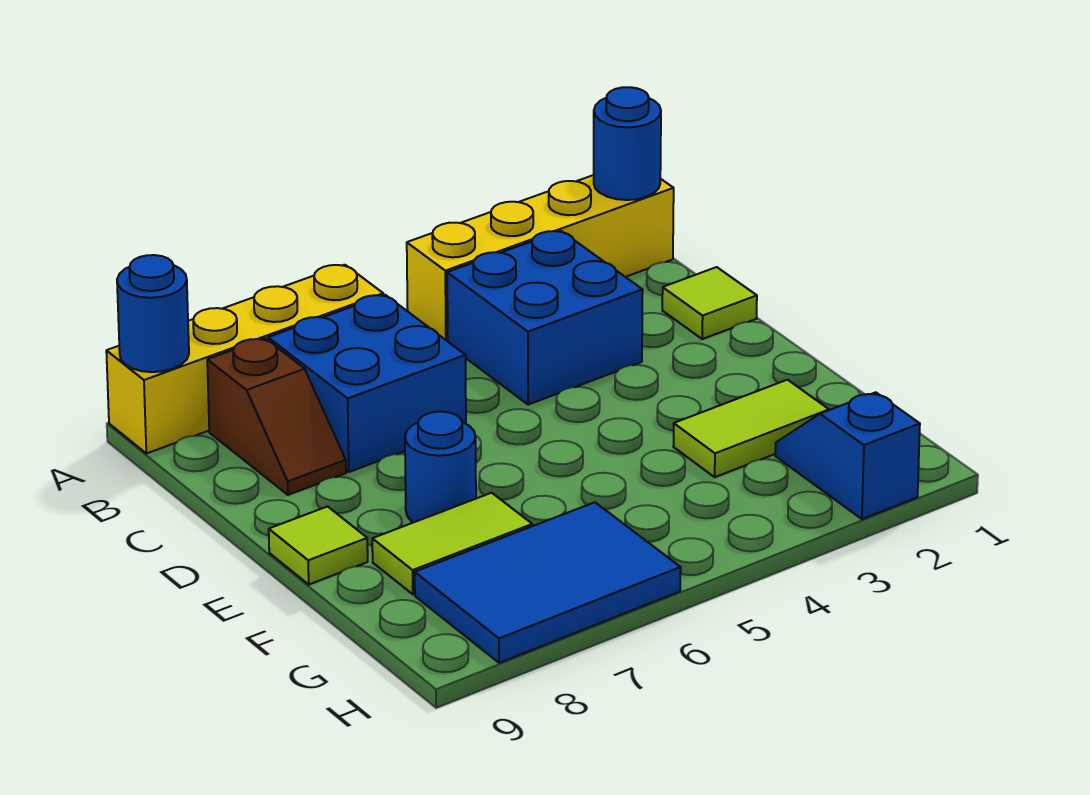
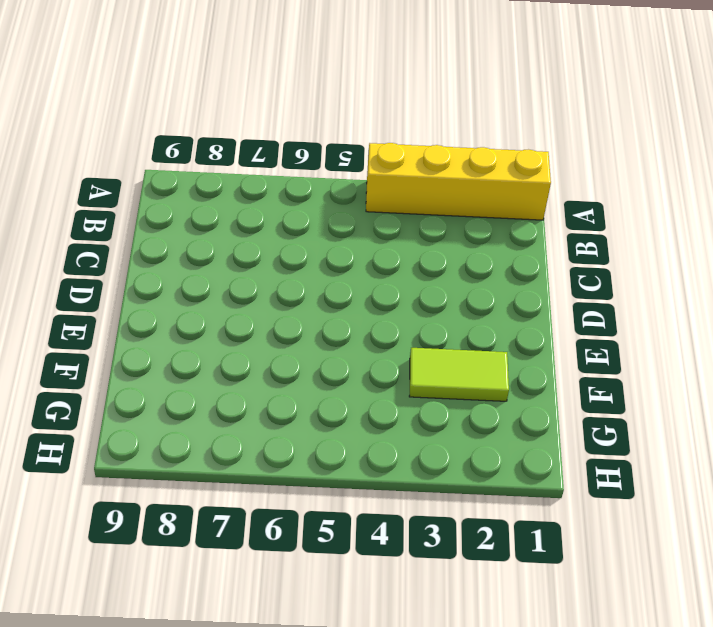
none -> yellow brick A6:A9 level 1
none -> blue brick B3:C4 level 1
none -> blue brick B6:C7 level 1

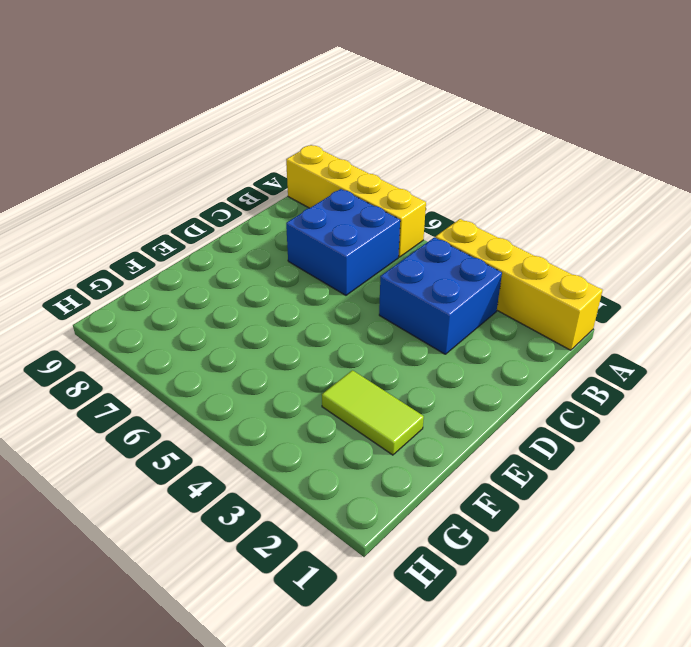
none -> brown slope B8:C8 level 1 top B
none -> lime tile C1 level 1
none -> blue round brick E7 level 1

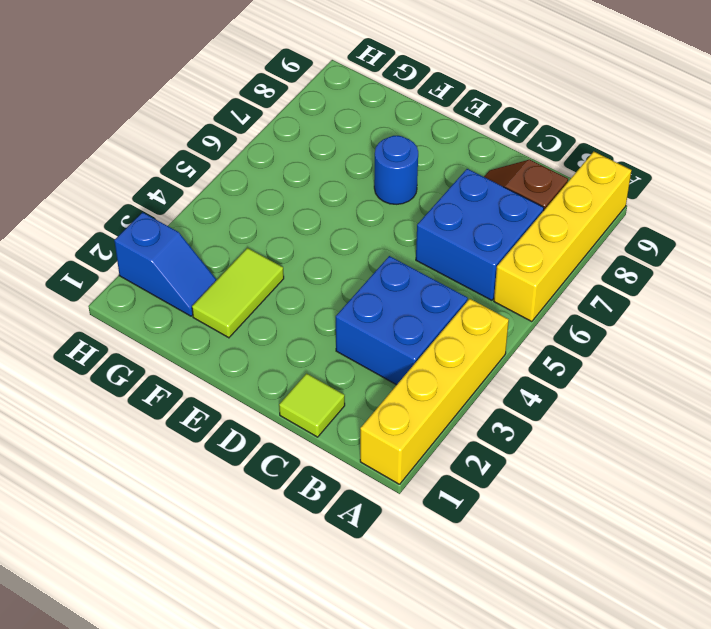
none -> lime tile E9 level 1
none -> lime tile F7:F8 level 1
none -> blue tile G6:H8 level 1

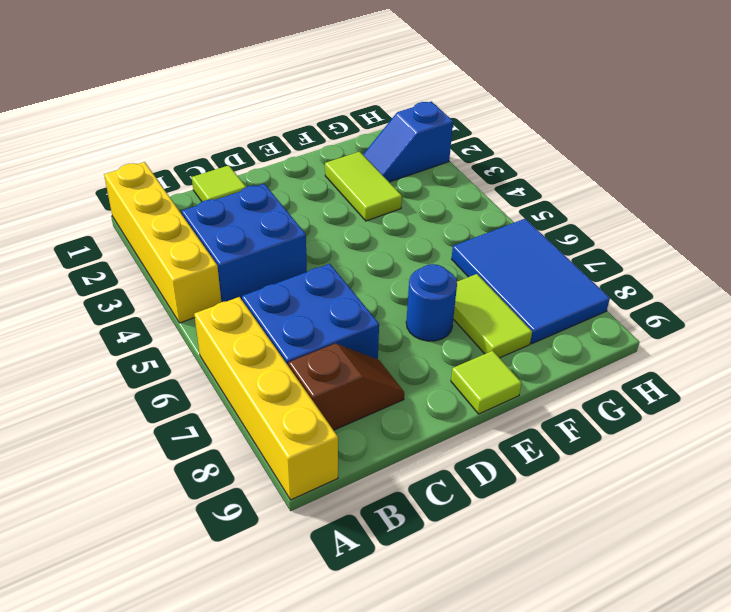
none -> blue round brick A1 level 2
none -> blue round brick A9 level 2

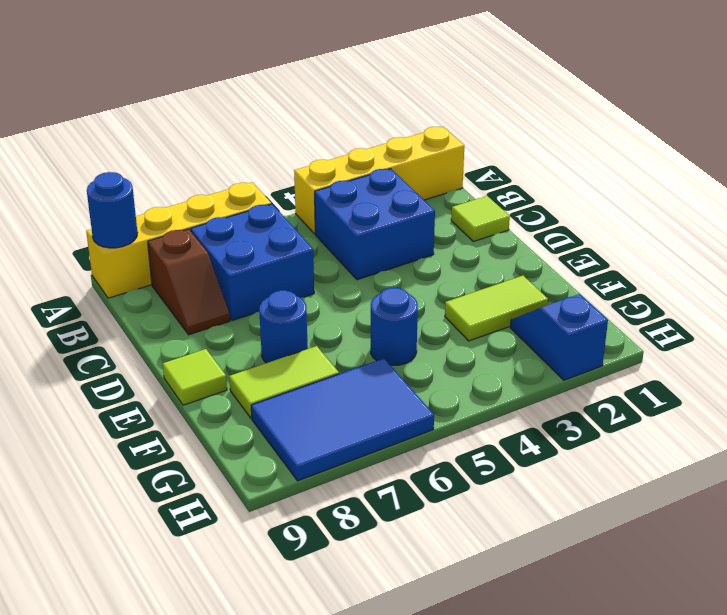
blue round brick F5 level 1 -> blue round brick A1 level 2

